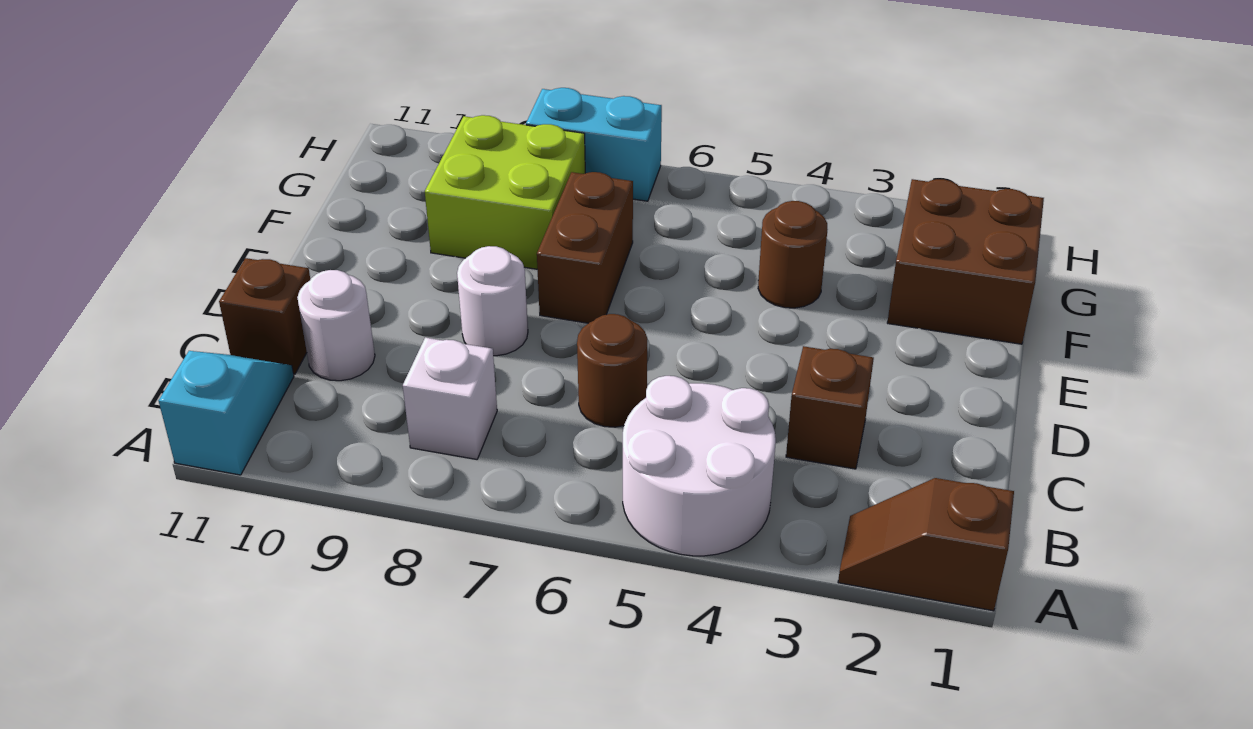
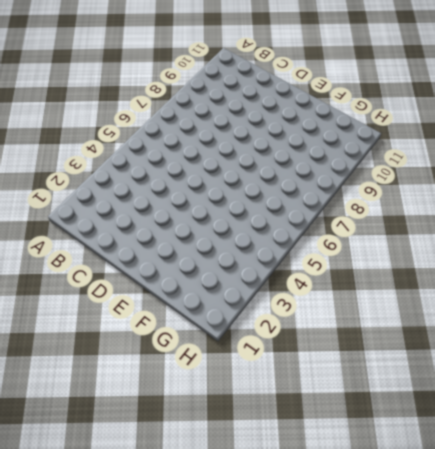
none -> brown slope A1:A2 level 1 top 1
none -> white round brick A4:B5 level 1
none -> cyan slope A11:B11 level 1 top A

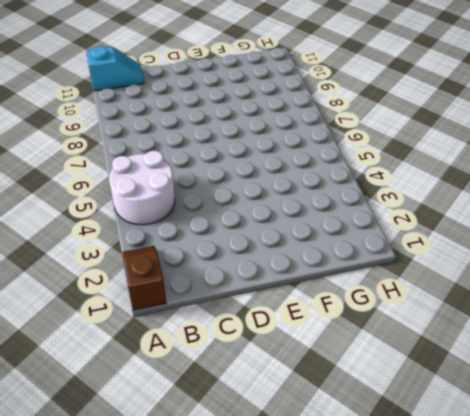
none -> white brick B8 level 1
none -> brown brick C3 level 1
none -> brown round brick C6 level 1

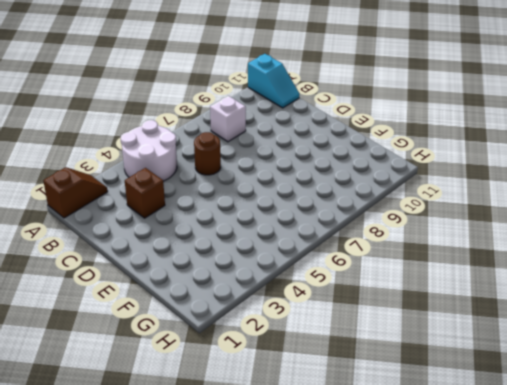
none -> white round brick C10 level 1
none -> brown brick C11 level 1
none -> white round brick D8 level 1

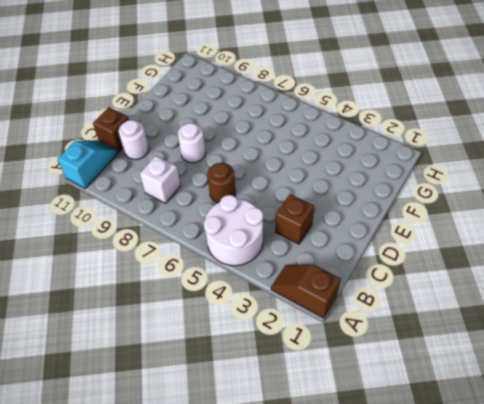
none -> brown brick E7:F7 level 1
none -> brown brick F1:G2 level 1
none -> brown round brick F4 level 1

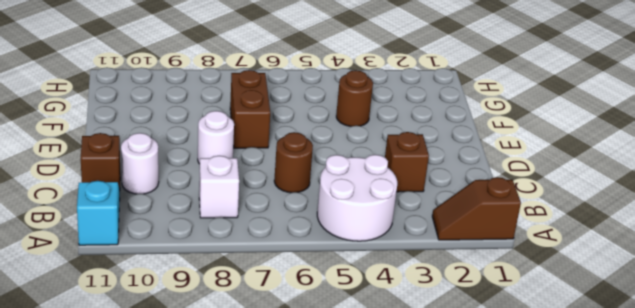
none -> brown brick F1:G2 level 1
none -> lime brick F8:G9 level 1
none -> cyan brick H7:H8 level 1

